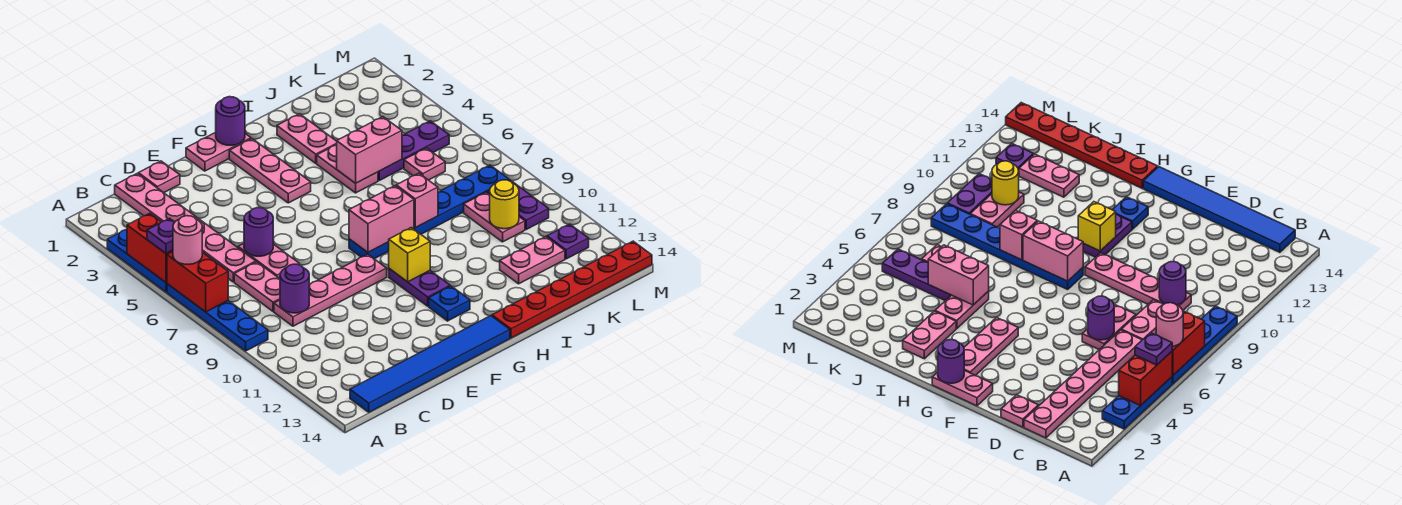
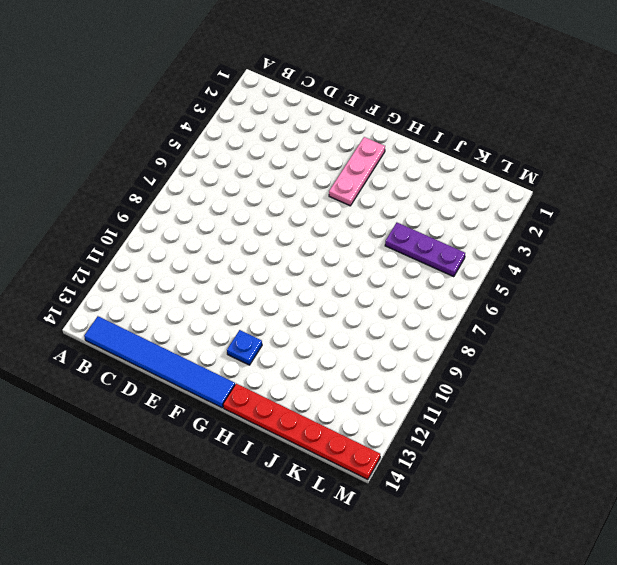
none -> blue plate A3:A5 level 1
none -> blue plate A6:A9 level 1
none -> pink plate C1:C6 level 1
none -> pink plate C7:C8 level 1

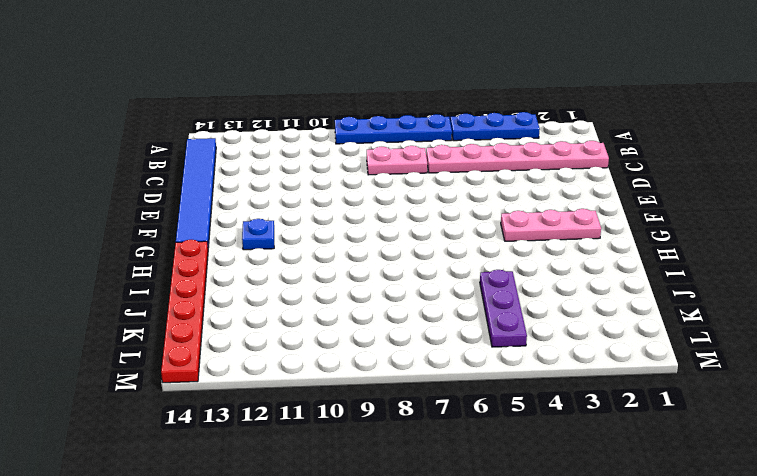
none -> pink plate C9:F9 level 1
none -> pink plate D1 level 1
none -> pink plate D6:D7 level 1
none -> pink plate F1:G1 level 1

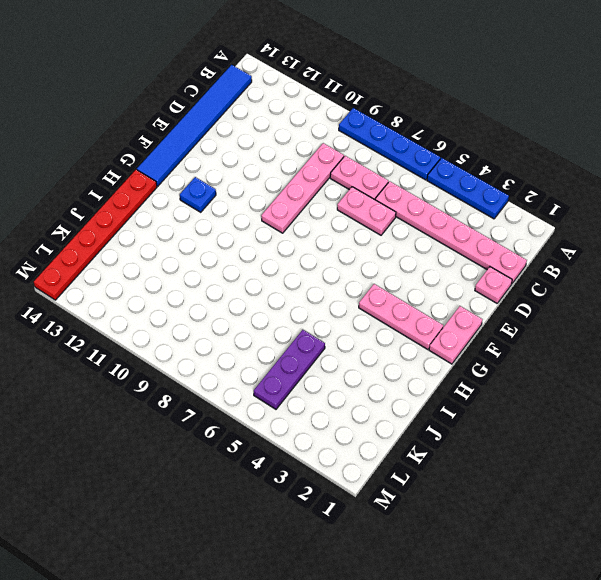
none -> blue plate G8:L8 level 1
none -> purple plate G10:G11 level 1
none -> pink plate I2:I3 level 1
none -> pink plate I4:I5 level 1

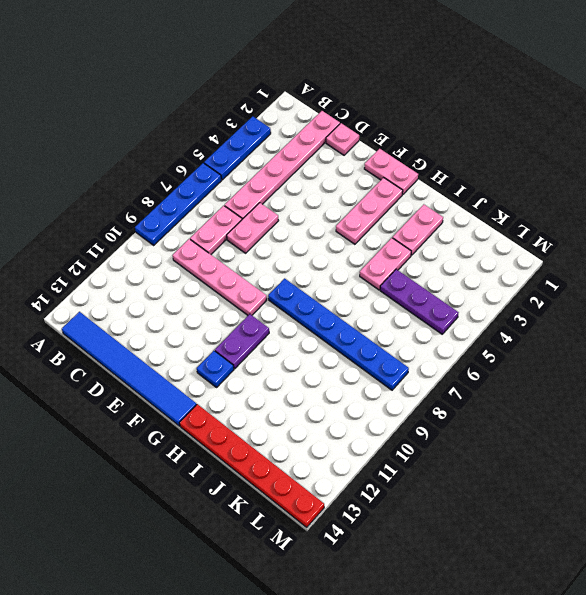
none -> pink plate J12:K12 level 1
none -> pink plate K6 level 1
none -> pink plate K9:K10 level 1
none -> purple plate L9:L10 level 1

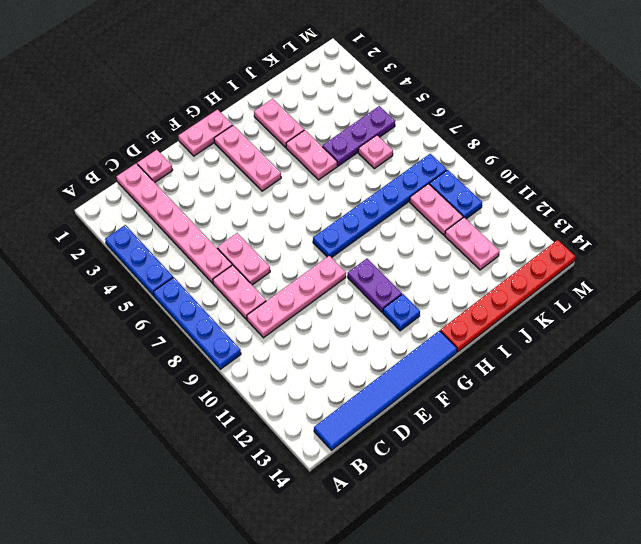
pink plate K11:K12 level 1 -> pink plate J12:K12 level 1
blue plate L9:L10 level 1 -> purple plate L9:L10 level 1
none -> purple plate L12 level 1
none -> red brick A4:A5 level 2
none -> red brick A6:A7 level 2
none -> purple round brick C9 level 2

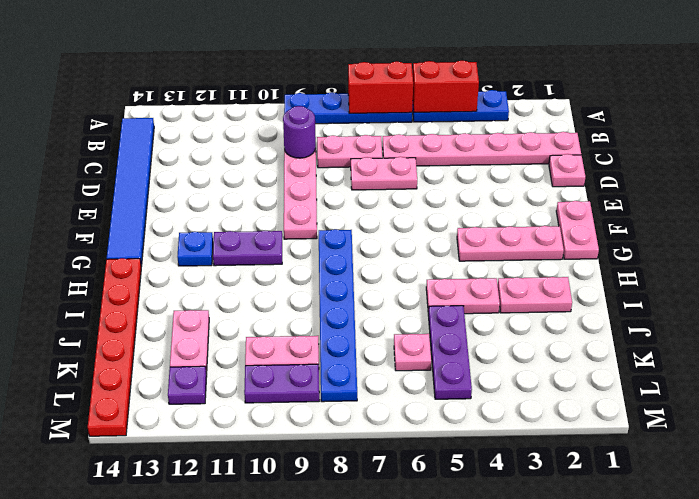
none -> purple round brick D6 level 2
none -> purple round brick G1 level 2
none -> pink brick G8:H8 level 2
none -> yellow brick G10 level 2

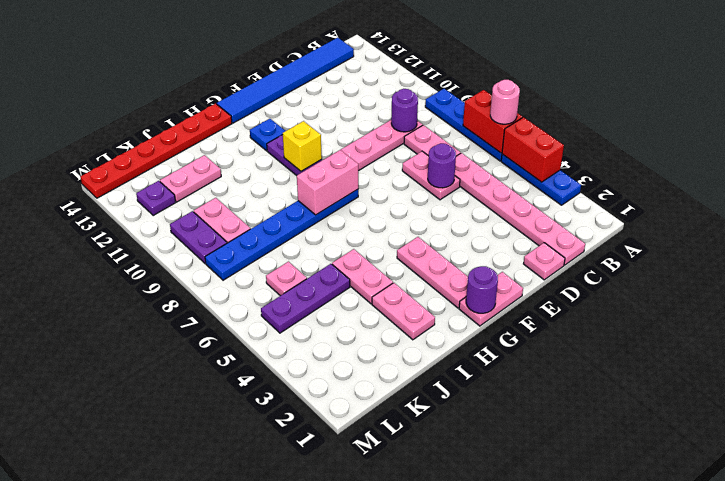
none -> pink brick I5:J5 level 2
none -> pink brick I8 level 2
none -> yellow round brick K10 level 2
none -> purple plate A5 level 3

